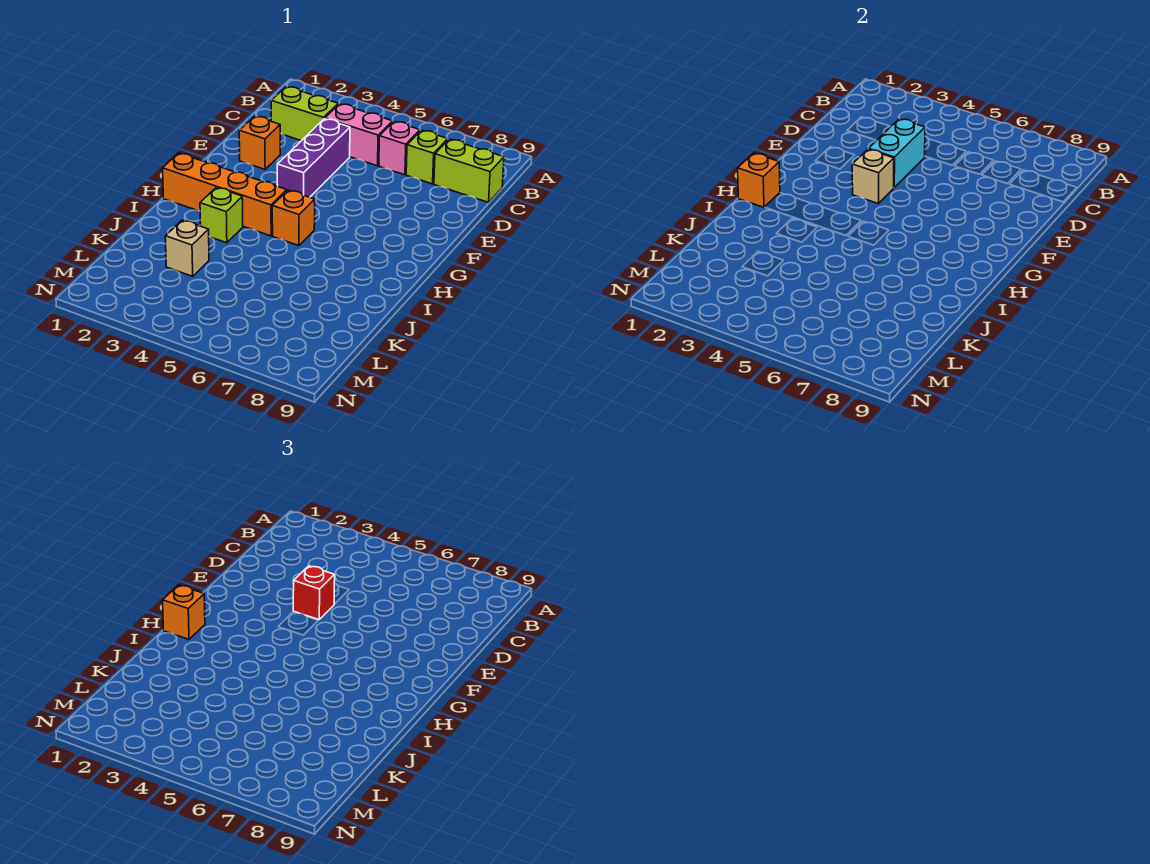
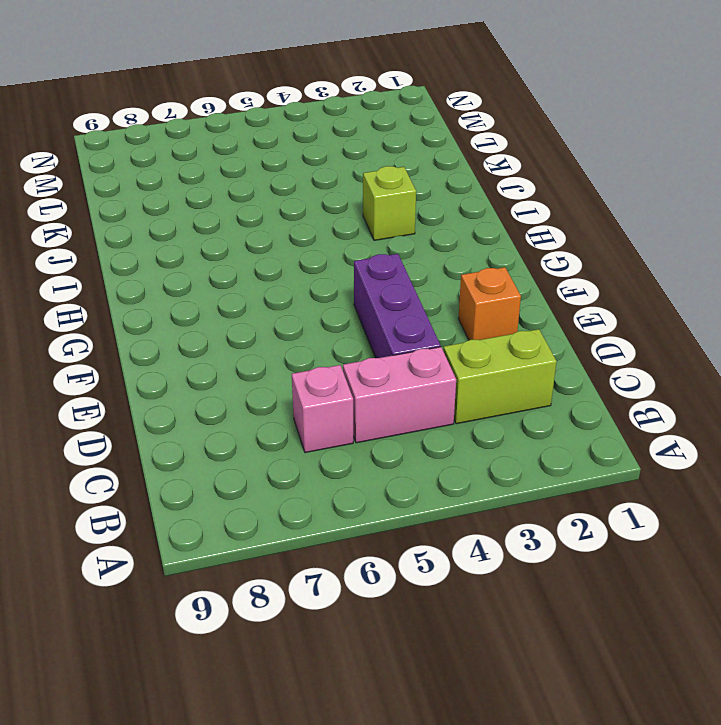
none -> lime brick C7 level 1
none -> lime brick C8:C9 level 1
none -> orange brick H1:H4 level 1

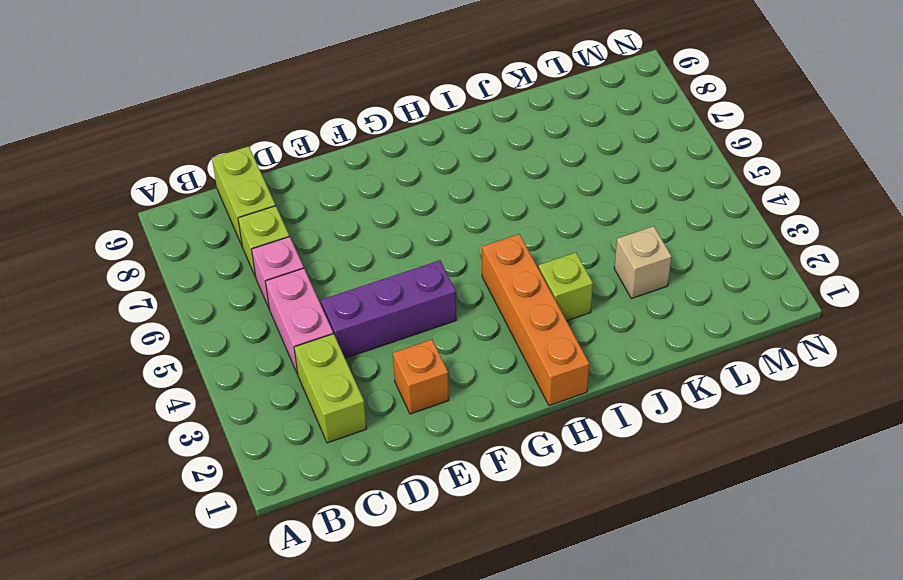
none -> orange brick H5 level 1
none -> cyan brick D4:E4 level 2
none -> tan brick F4 level 2

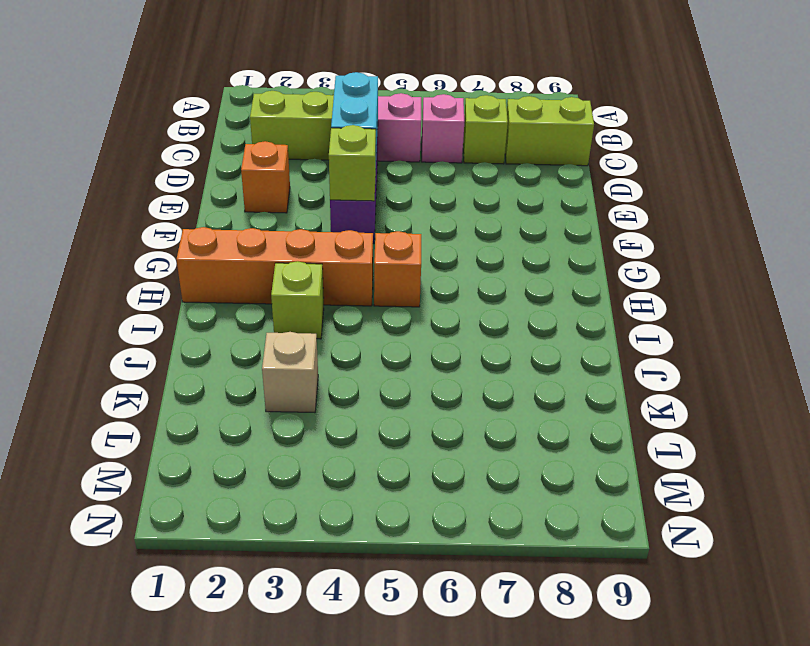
lime brick F4 level 2 -> tan brick F4 level 2
none -> orange brick H1 level 2
none -> red brick E4 level 3
none -> orange brick H1 level 3

